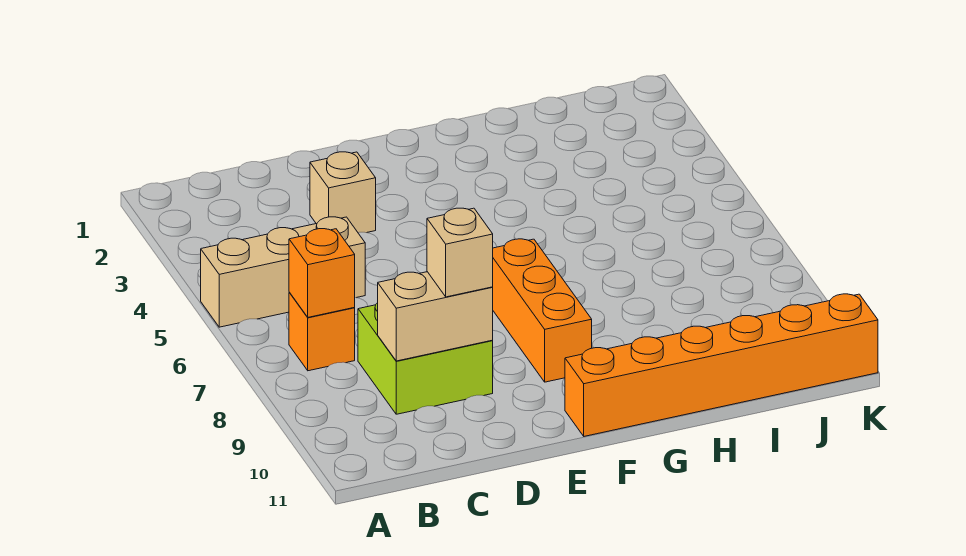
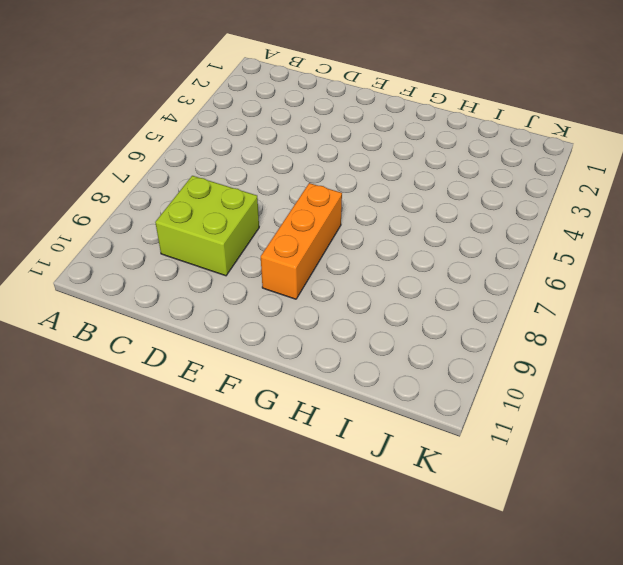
none -> tan brick A5:C5 level 1
none -> orange brick B7 level 1

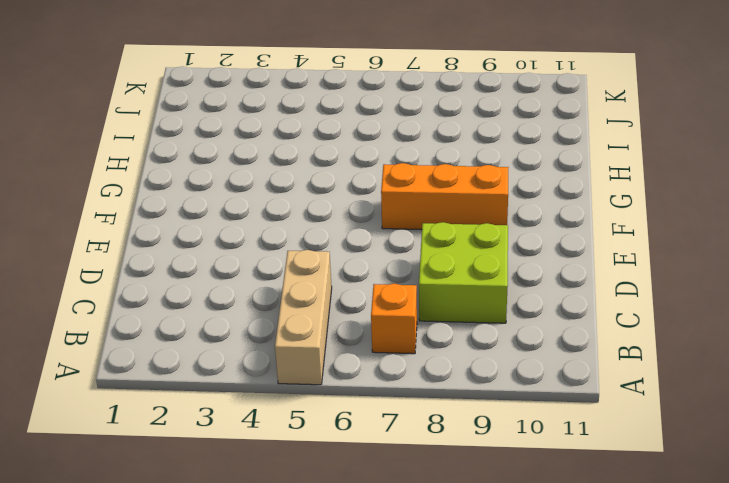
none -> tan brick D3 level 1
none -> orange brick F11:K11 level 1

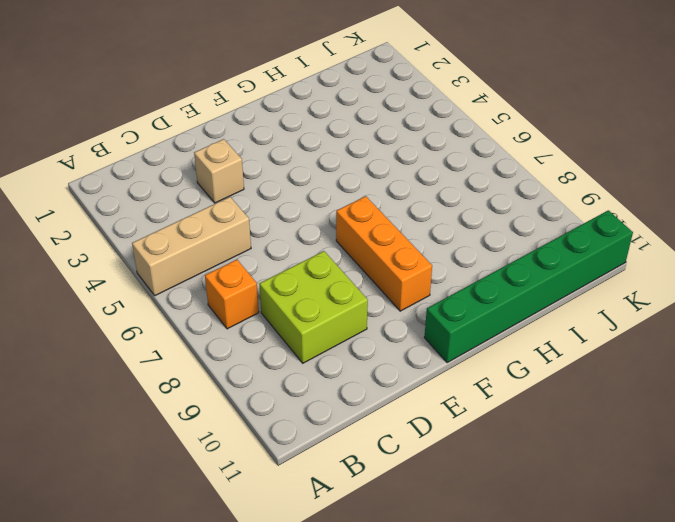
green brick F11:K11 level 1 -> orange brick F11:K11 level 1
none -> orange brick B7 level 2
none -> tan brick C9:D9 level 2

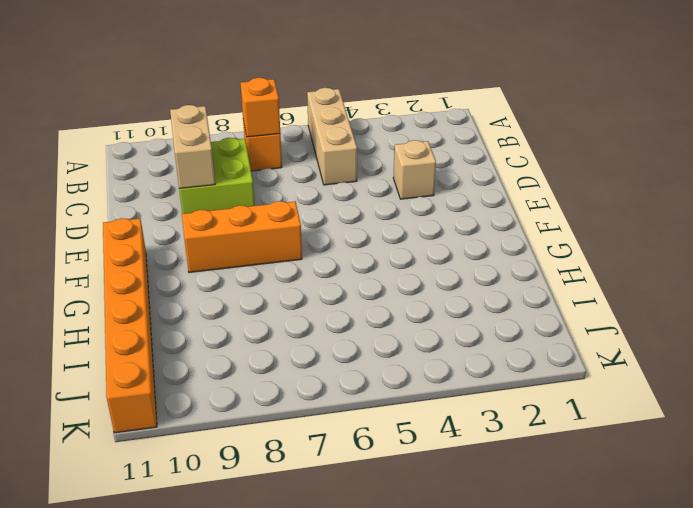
none -> tan brick D9 level 3

